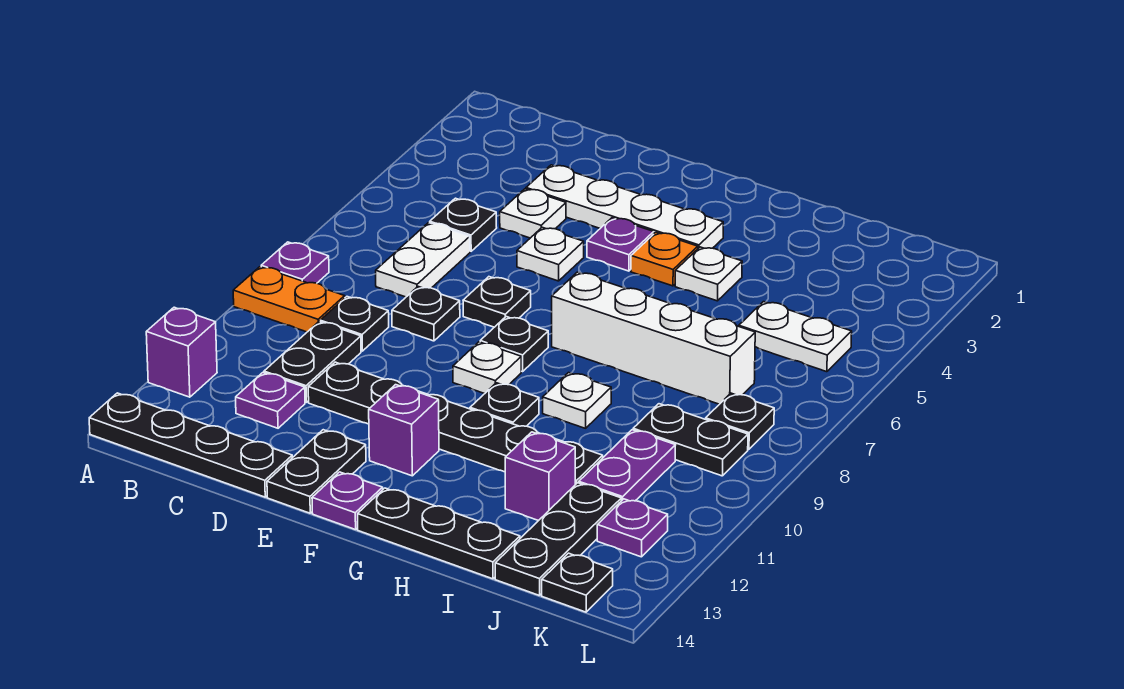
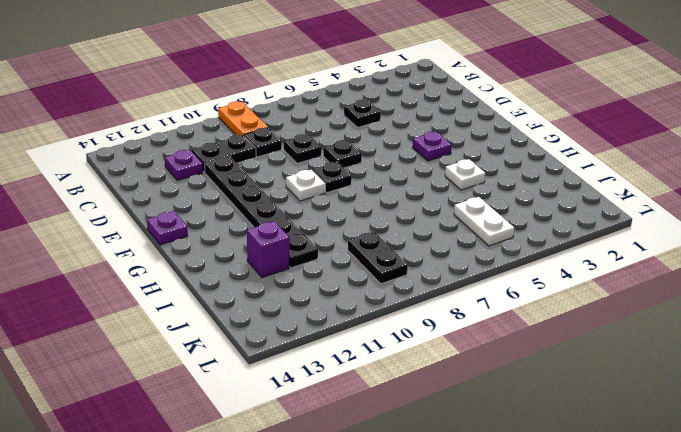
none -> purple plate A8 level 1
none -> purple brick A12 level 1
none -> black plate A14:D14 level 1
none -> white plate C6:C7 level 1

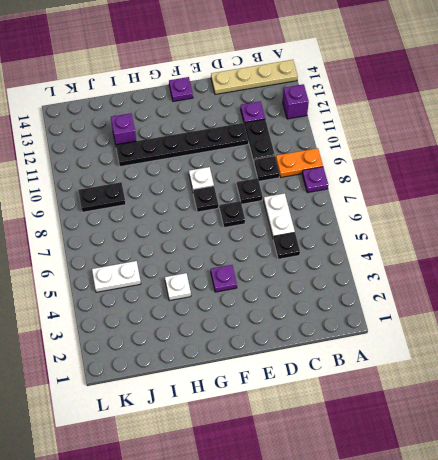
tan plate A14:D14 level 1 -> black plate A14:D14 level 1
none -> white plate D3:G3 level 1
none -> white plate D4 level 1
none -> white plate E5 level 1
none -> black plate E13:E14 level 1

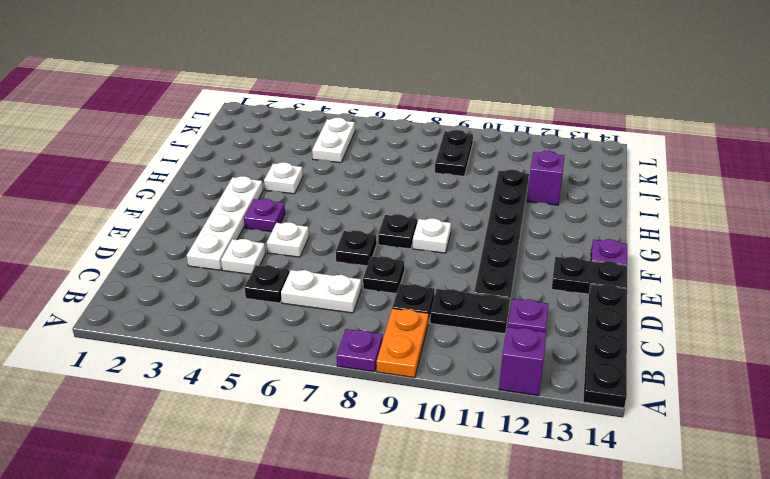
none -> purple brick F12 level 1
none -> orange plate G4 level 1
none -> white brick G7:J7 level 1
none -> black plate G10 level 1

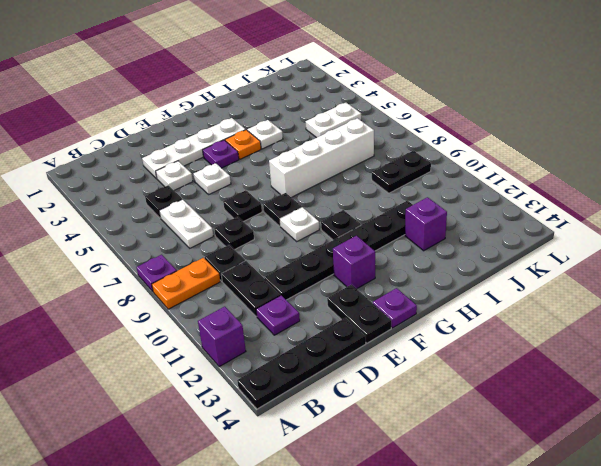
none -> black plate G14:I14 level 1
none -> white plate H9 level 1
none -> purple plate J10:J11 level 1
none -> black plate J12:J14 level 1

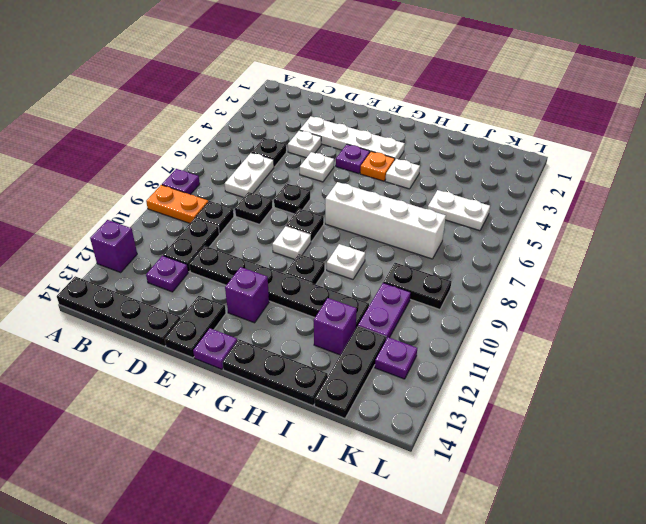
none -> black plate K8 level 1
none -> black plate K14 level 1

